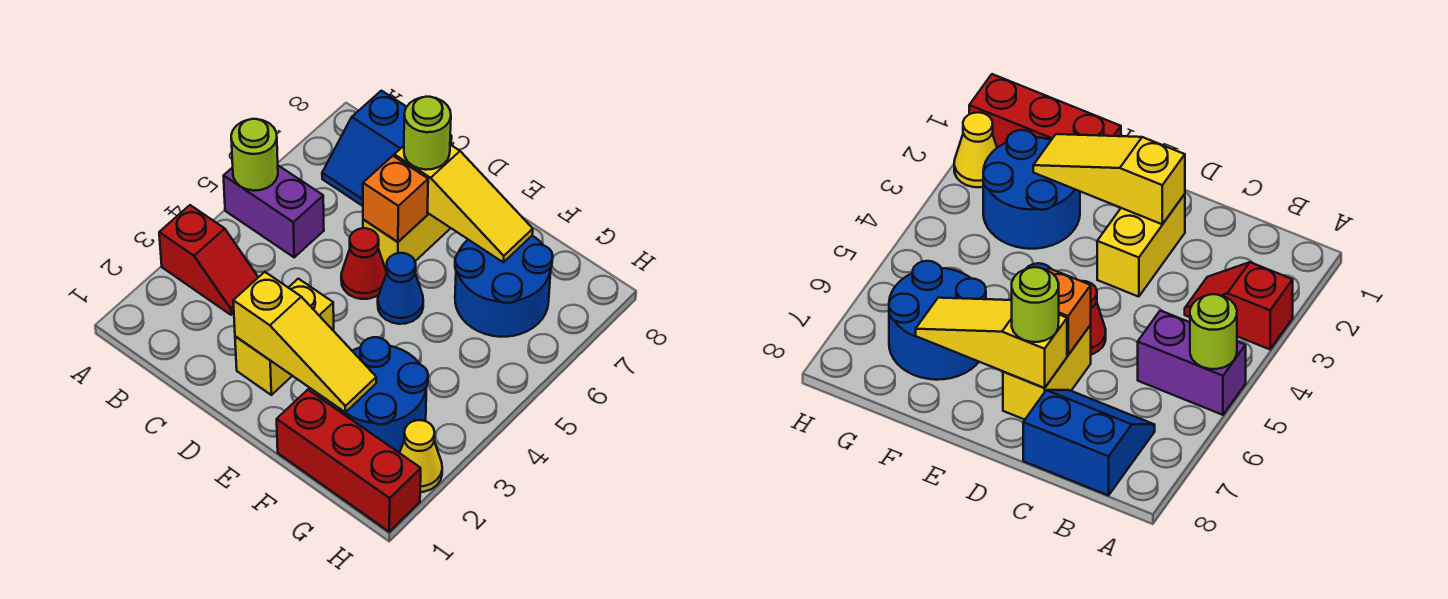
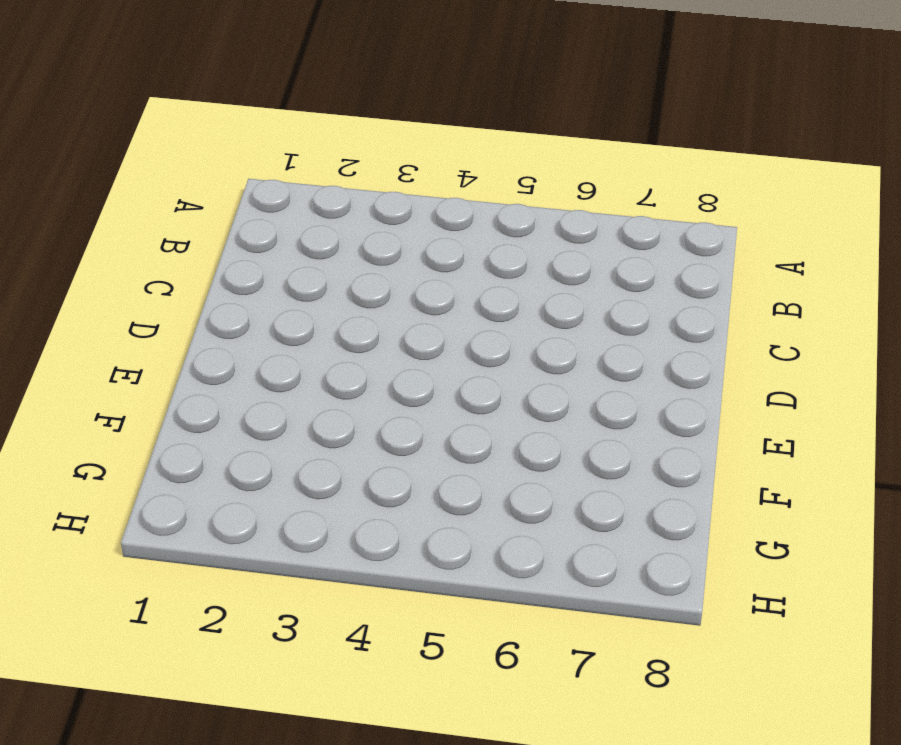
none -> red slope A3:B3 level 1 top A
none -> purple brick A5:B5 level 1
none -> blue slope B7:C8 level 1 top 8

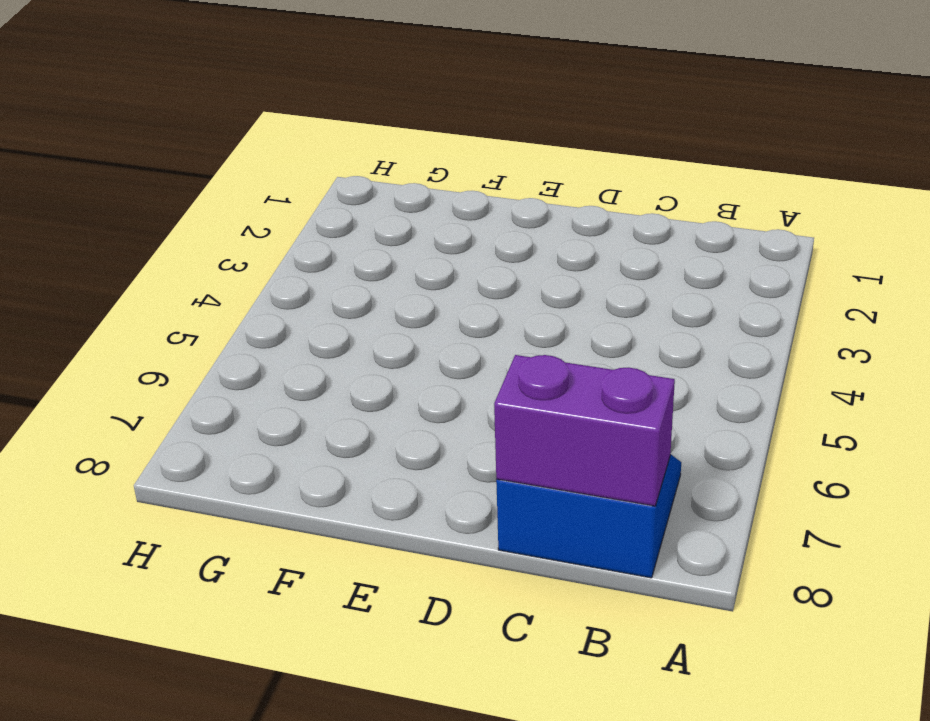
purple brick B8:C8 level 2 -> purple brick A5:B5 level 1
none -> red slope A3:B3 level 1 top A
none -> yellow brick D2:D3 level 1
none -> red cone D5 level 1

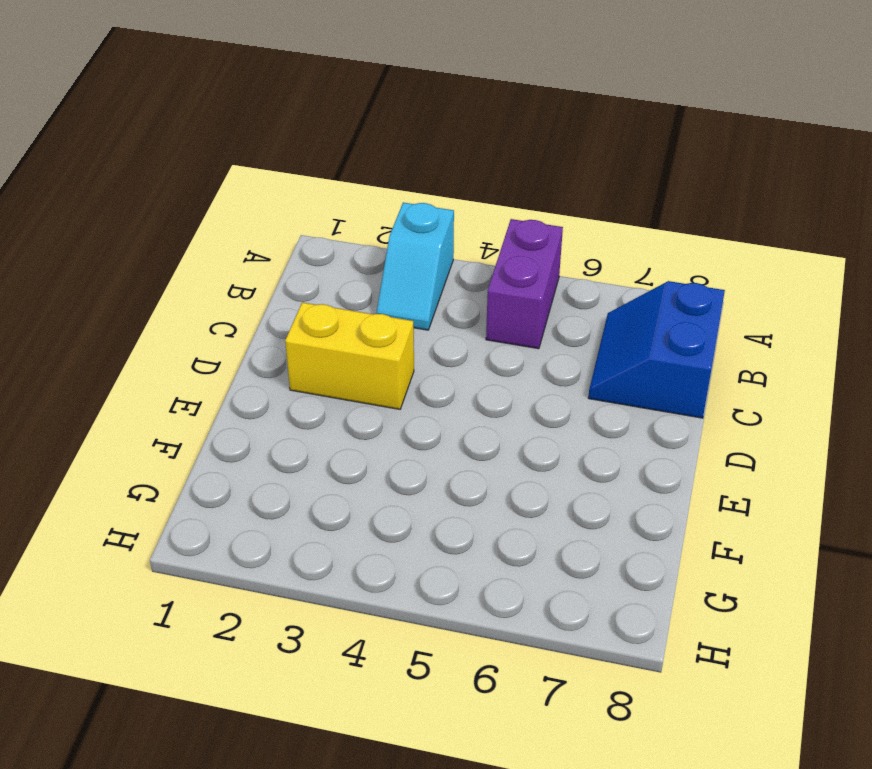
cyan slope A3:B3 level 1 top A -> red slope A3:B3 level 1 top A
none -> red cone D5 level 1
none -> yellow brick D6:D7 level 1
none -> blue cone E5 level 1

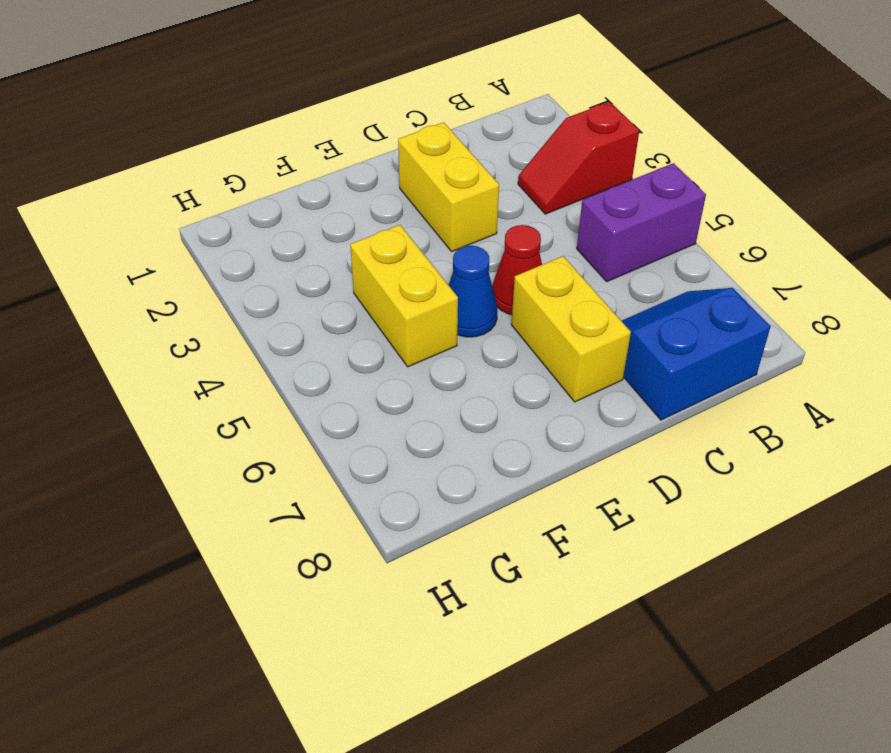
yellow brick F4:F5 level 1 -> none
none -> red brick F1:H1 level 1
none -> blue round brick F2:G3 level 1
none -> blue round brick F6:G7 level 1

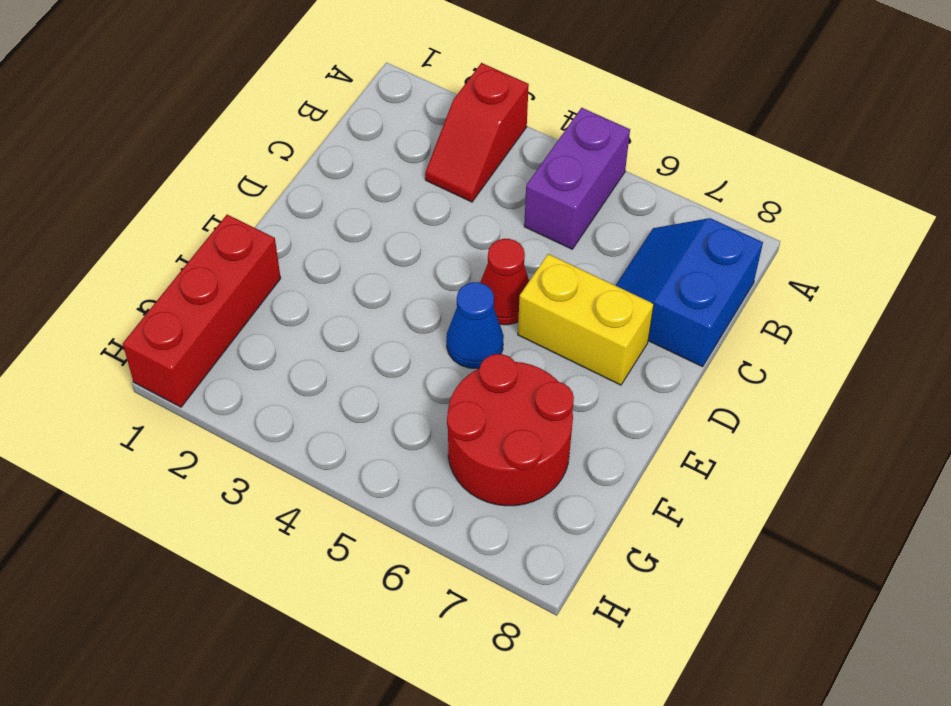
red round brick F6:G7 level 1 -> blue round brick F6:G7 level 1
none -> yellow brick D2:D3 level 1
none -> blue round brick F2:G3 level 1
none -> yellow cone H2 level 1

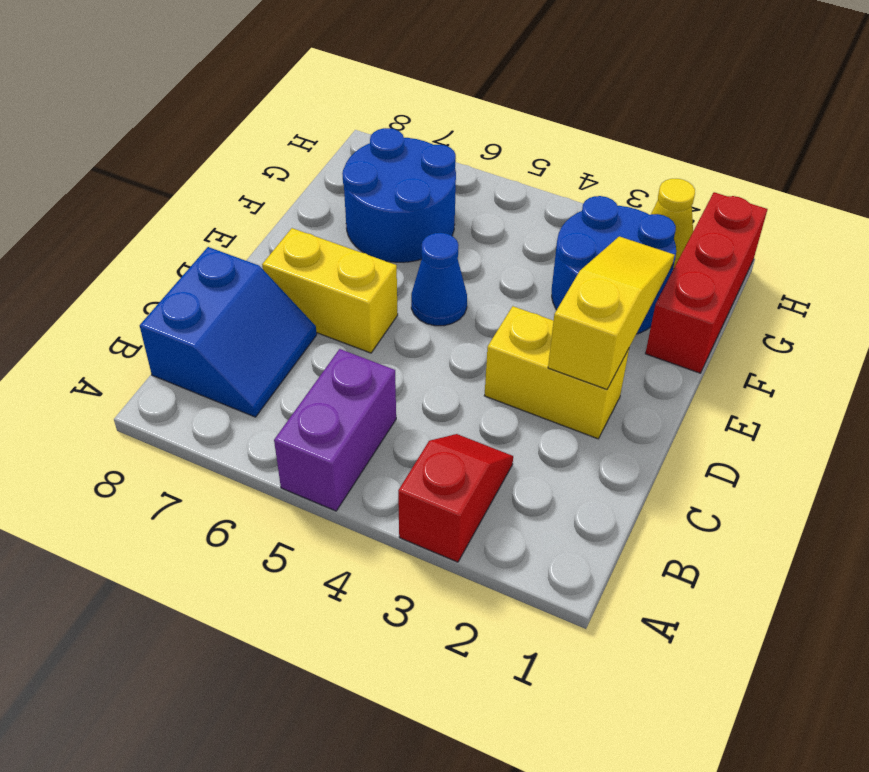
none -> red cone D5 level 1
none -> lime round brick A5 level 2
none -> orange brick D6 level 2

